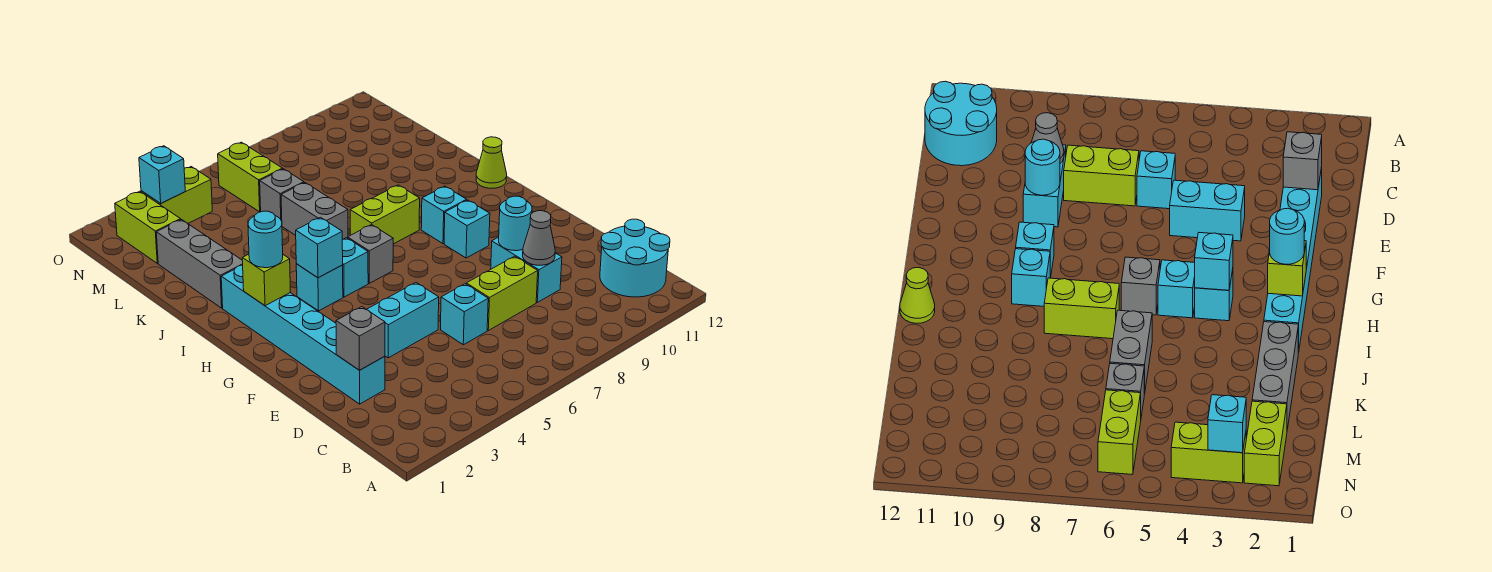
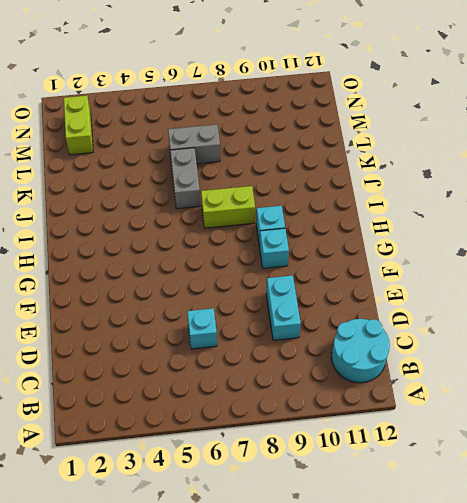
grey brick L6:L7 level 1 -> grey brick L6 level 1
none -> cyan brick D2:I2 level 1
none -> lime brick D7:D8 level 1
none -> cyan brick E4:E5 level 1

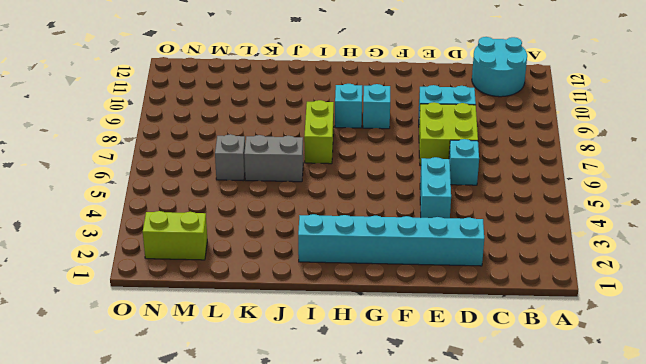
lime brick D7:E8 level 1 -> lime brick D7:D8 level 1
none -> cyan brick H4 level 1
none -> cyan brick H5 level 1
none -> grey brick H6 level 1

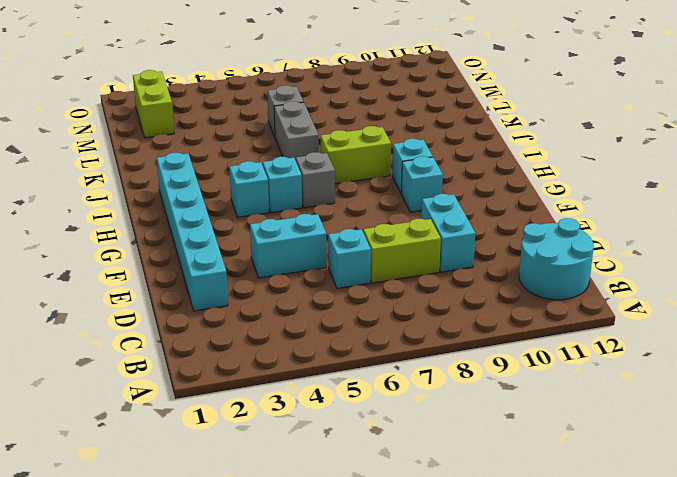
none -> lime cone I12 level 1
none -> grey brick J2:L2 level 1
none -> lime brick M6:N6 level 1

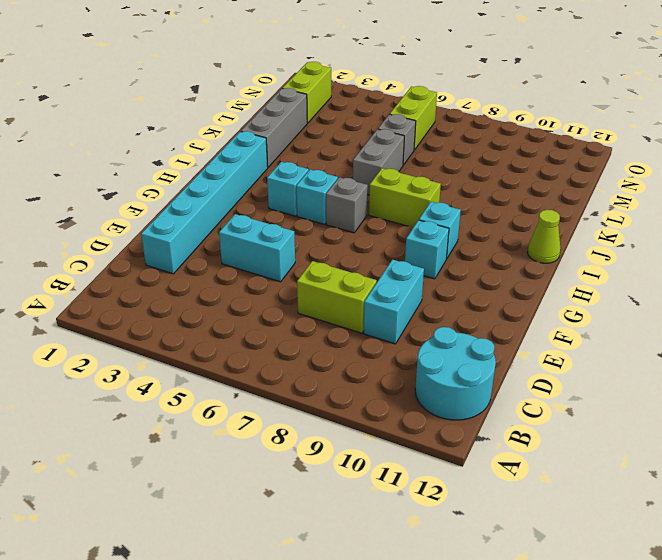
none -> cyan brick D6 level 1
none -> lime brick N3:N4 level 1
none -> grey brick D2 level 2

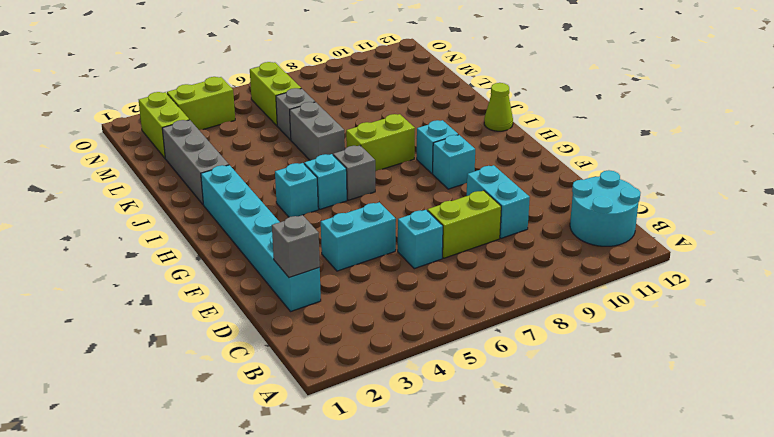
none -> grey cone D9 level 2
none -> cyan round brick E9 level 2
none -> lime brick H2 level 2

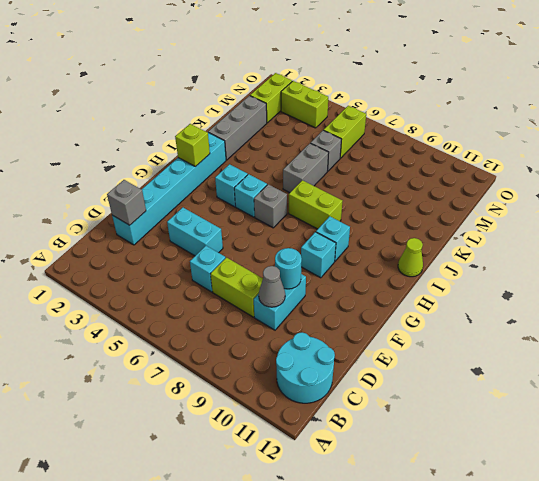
none -> cyan brick H4 level 2
none -> cyan brick N3 level 2
none -> cyan round brick H2 level 3

